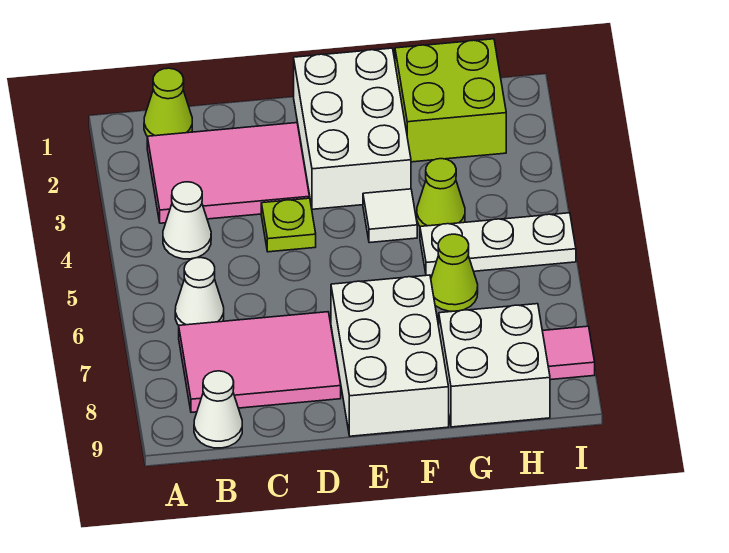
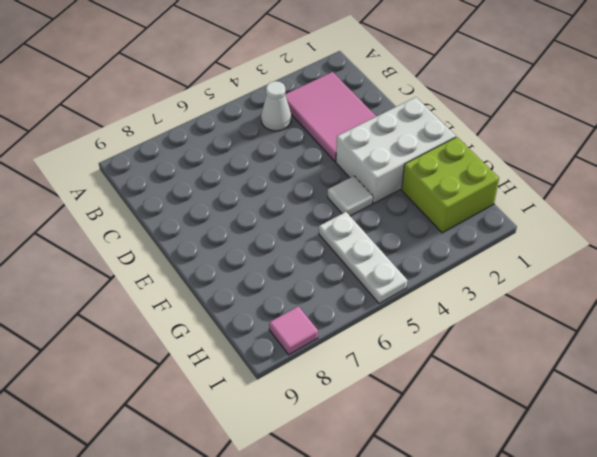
none -> lime cone B1 level 1
none -> white cone B6 level 1
none -> pink tile B7:D8 level 1

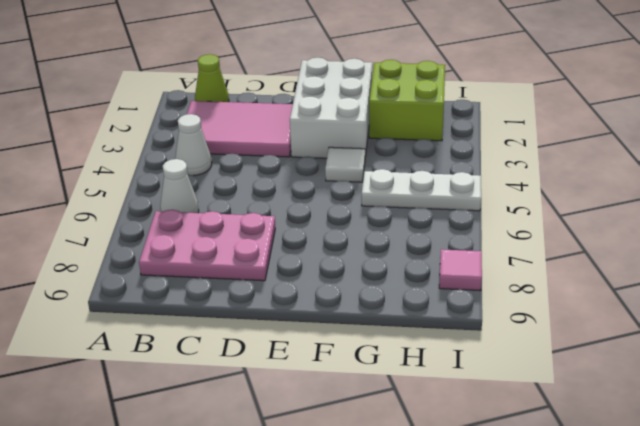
pink plate B7:D8 level 1 -> pink tile B7:D8 level 1
none -> white cone B9 level 1
none -> lime plate D4 level 1
none -> white brick E7:F9 level 1

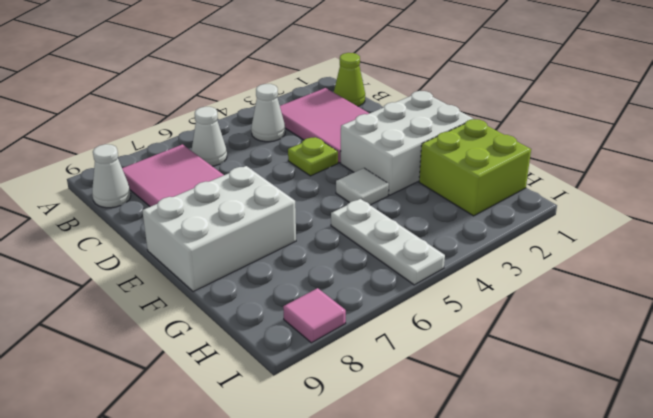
none -> lime cone G4 level 1
none -> lime cone G6 level 1
none -> white brick G8:H9 level 1

